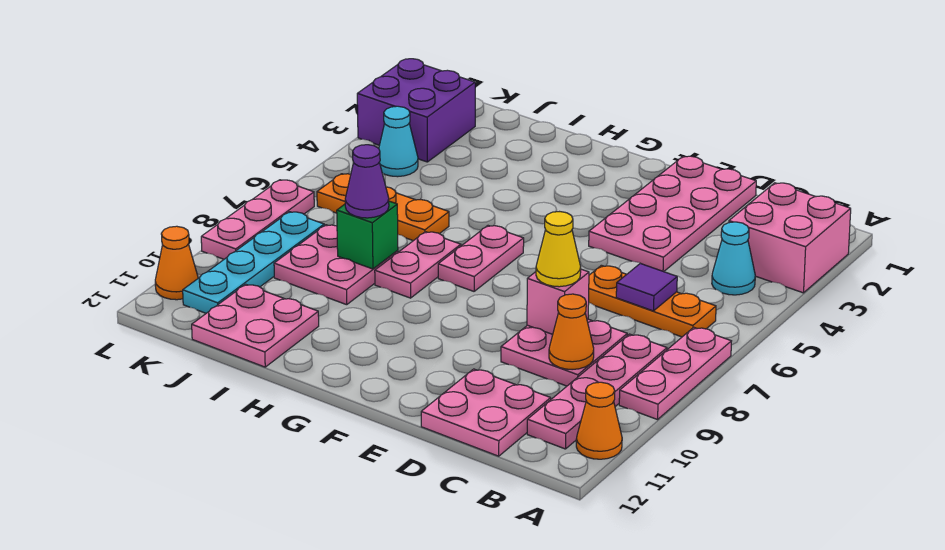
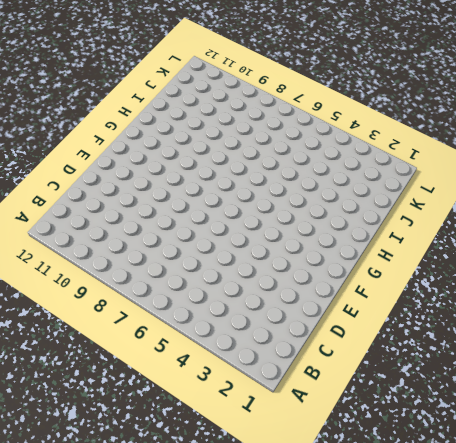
none -> pink brick A2:B3 level 1
none -> pink plate A7:A9 level 1
none -> orange cone A11 level 1

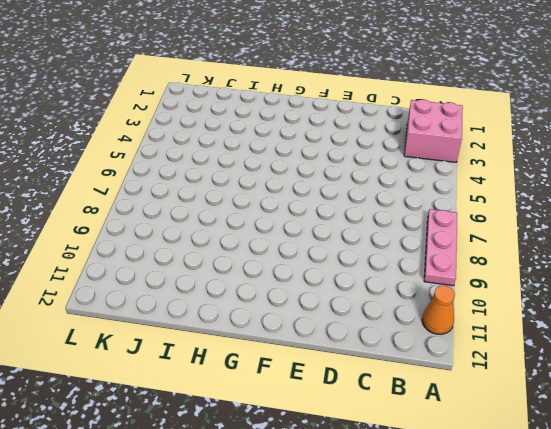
none -> cyan cone B4 level 1
none -> orange plate B6:D6 level 1
none -> pink plate B8:B11 level 1

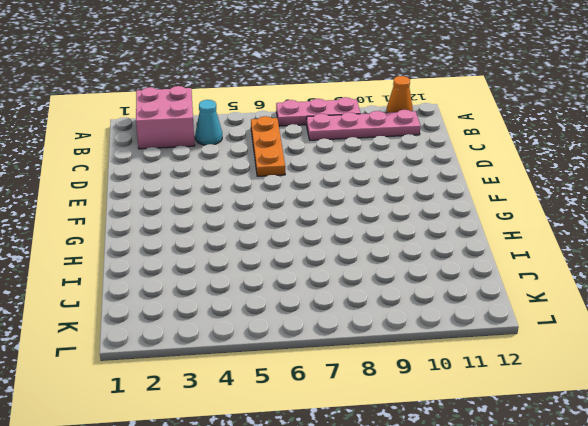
none -> pink plate C8:D9 level 1
none -> pink plate C11:D12 level 1
none -> pink plate D1:E4 level 1

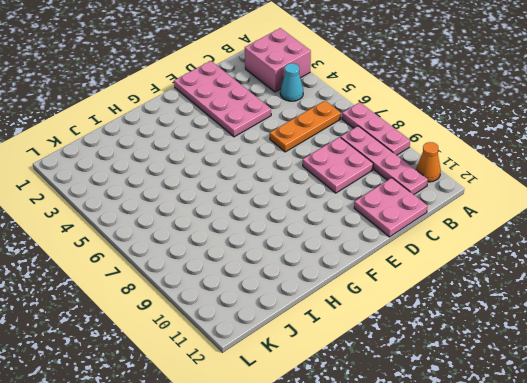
none -> pink plate G6:G7 level 1
none -> pink plate H7:H8 level 1
none -> orange plate I6:K6 level 1

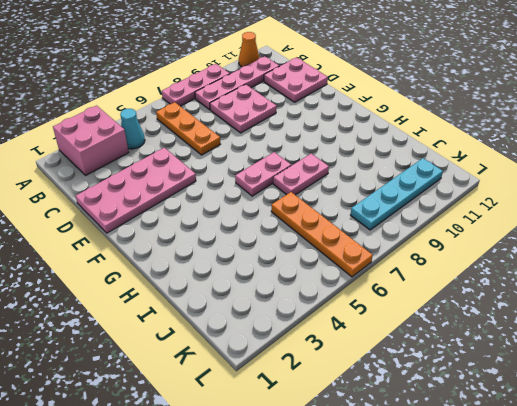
orange plate I6:L6 level 1 -> orange plate I6:K6 level 1
none -> pink plate I8:J9 level 1
none -> pink plate I11:J12 level 1
none -> purple brick K2:L3 level 1

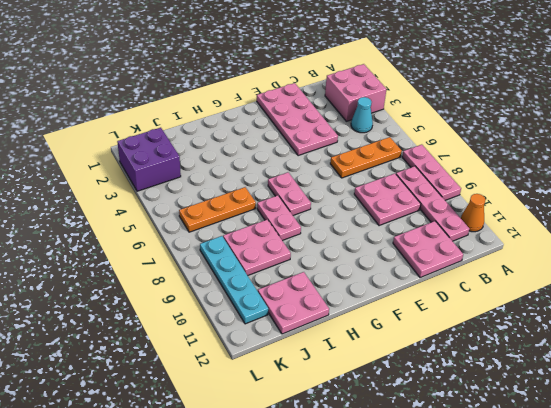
none -> cyan cone K4 level 1
none -> pink plate L7:L9 level 1
none -> orange cone L11 level 1

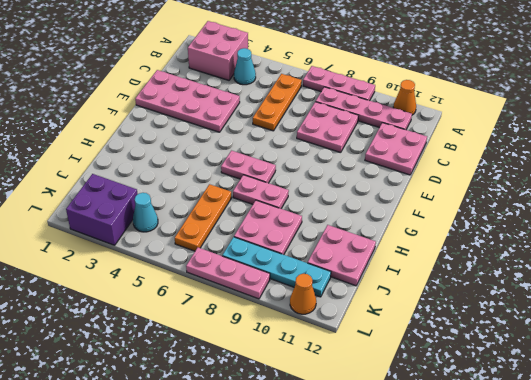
none -> purple tile C6 level 2
none -> orange cone C9 level 2
none -> pink brick D8 level 2

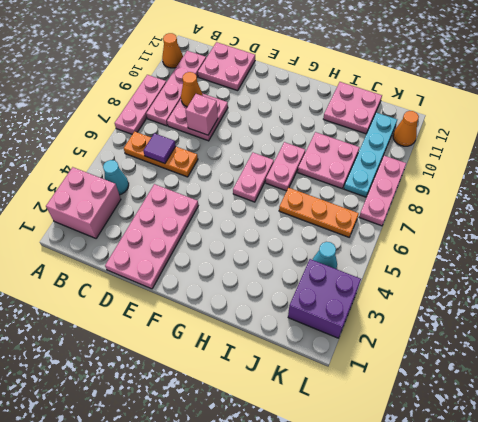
none -> green brick I8 level 2
none -> yellow cone D8 level 3
none -> purple cone I8 level 3

